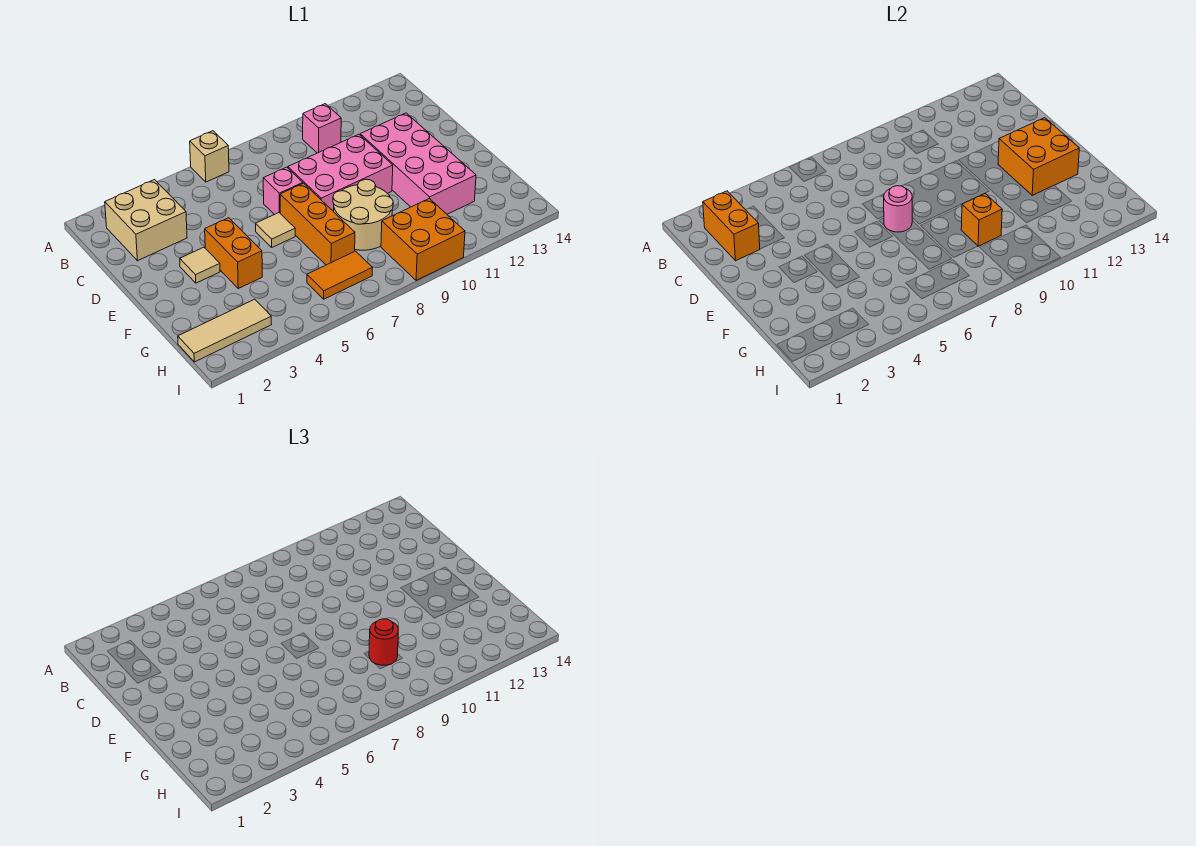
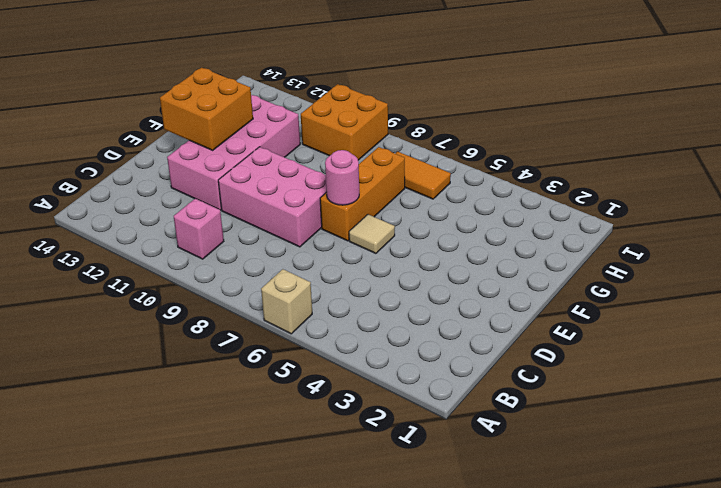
none -> tan brick B2:C3 level 1
none -> pink brick D7 level 1
none -> tan tile E3 level 1

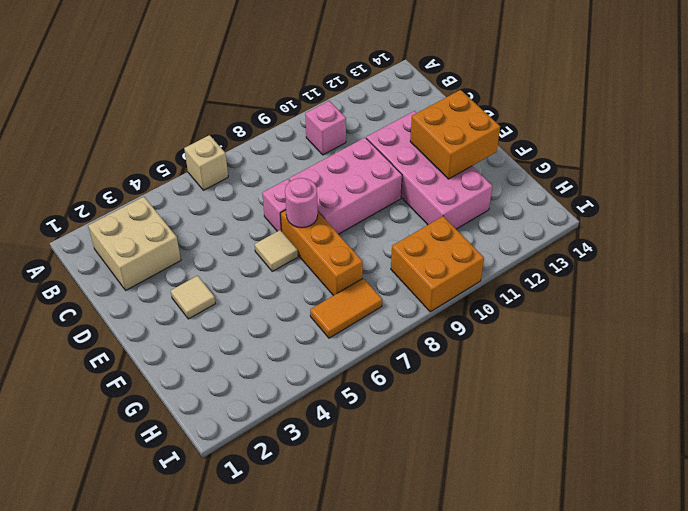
none -> orange brick E4:F4 level 1
none -> tan round brick F8:G9 level 1
none -> tan tile H1:H3 level 1

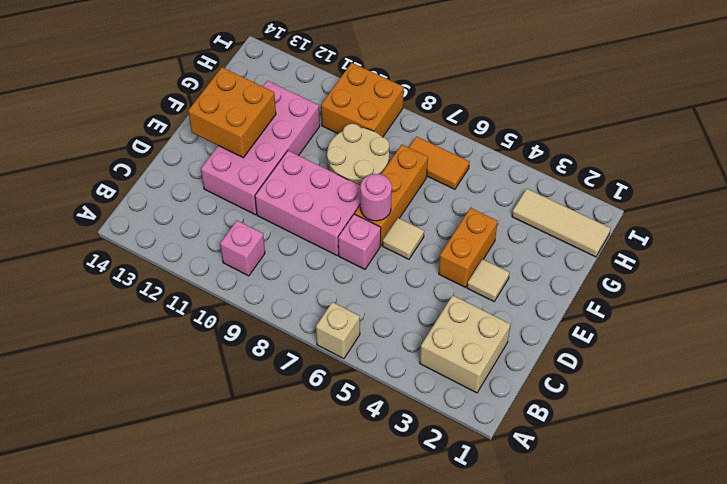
none -> orange brick B2:C2 level 2
none -> orange brick G9 level 2
none -> red round brick G9 level 3

